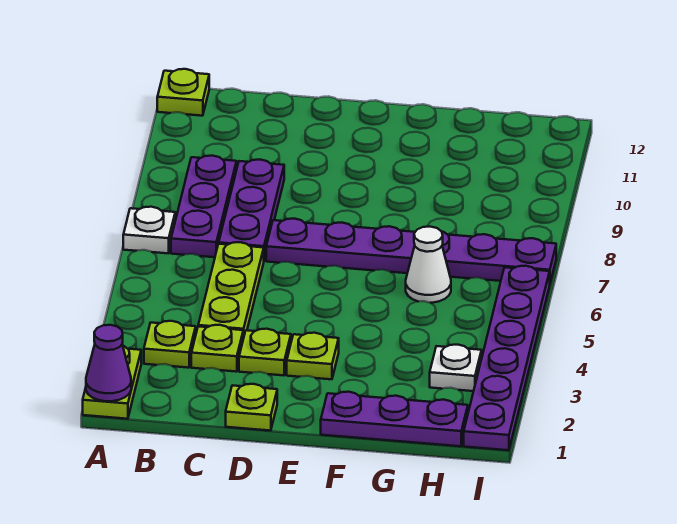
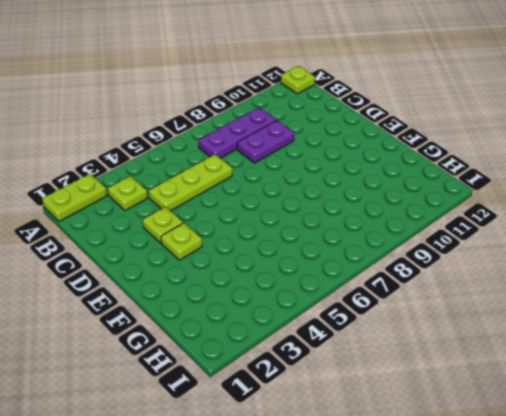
purple plate C8:C9 level 1 -> purple plate C7:C9 level 1
none -> white plate A7 level 1
none -> lime plate C3 level 1
none -> lime plate D1 level 1

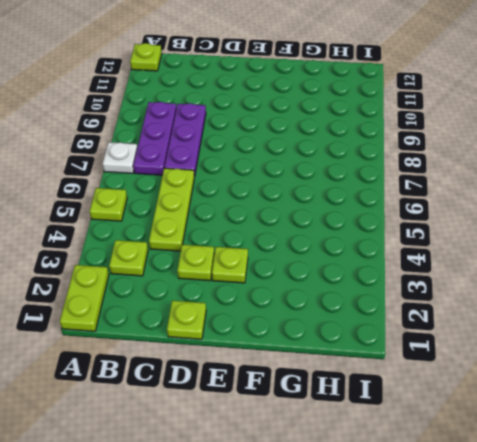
lime plate A5 level 1 -> lime plate C3 level 1
none -> purple plate D7:I7 level 1
none -> purple plate F1:H1 level 1
none -> white cone G6 level 1

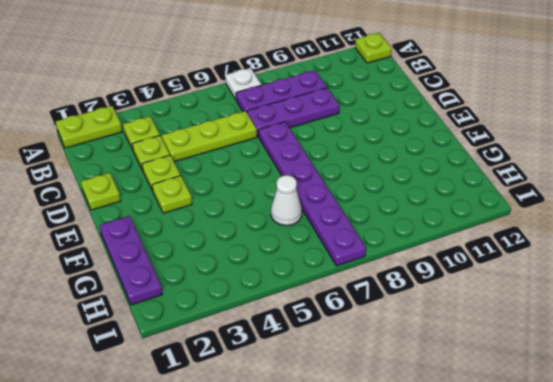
none -> white plate H3 level 1
none -> purple plate I1:I6 level 1
none -> purple cone A1 level 2

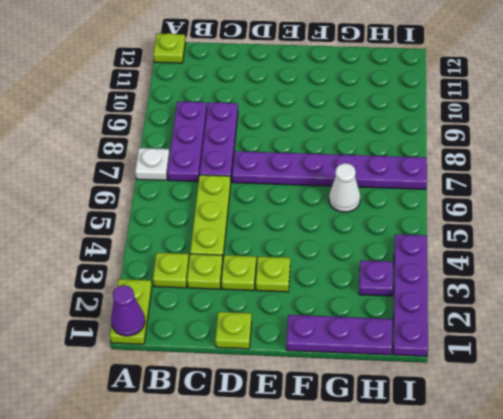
purple plate H3 level 1 -> white plate H3 level 1
purple plate I1:I4 level 1 -> purple plate I1:I6 level 1

